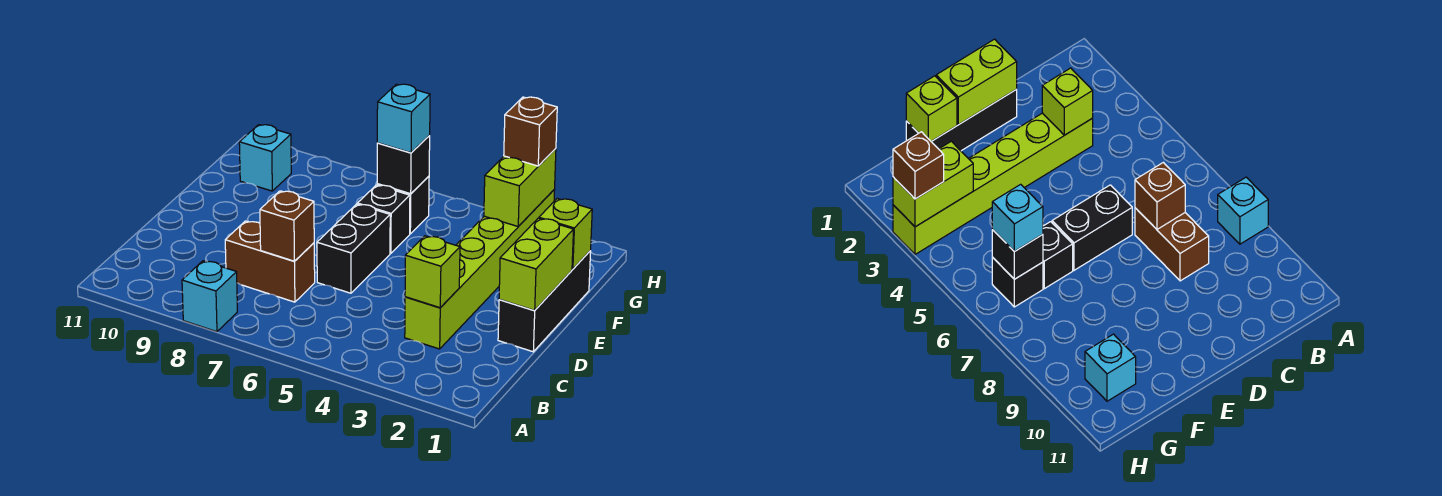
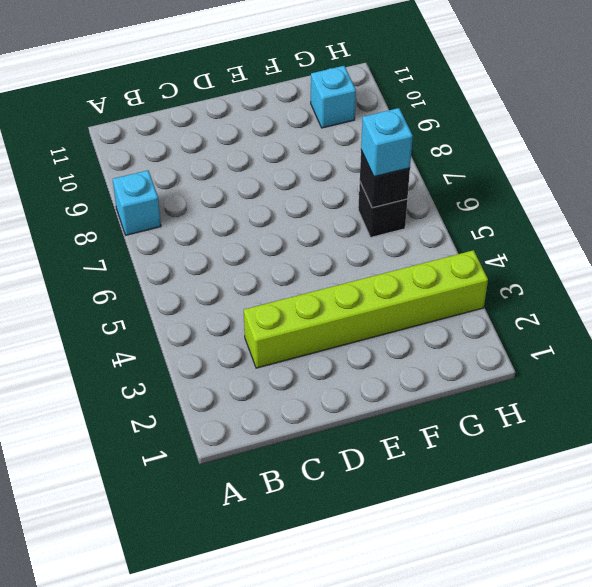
none -> brown brick C7:C8 level 1
none -> black brick D1:F1 level 1
none -> black brick D6:E6 level 1

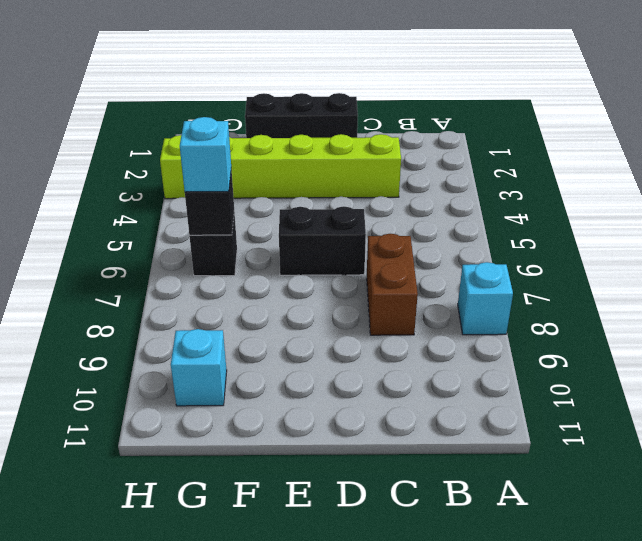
none -> black brick F6 level 1
none -> lime brick C3 level 2
none -> brown brick C7 level 2

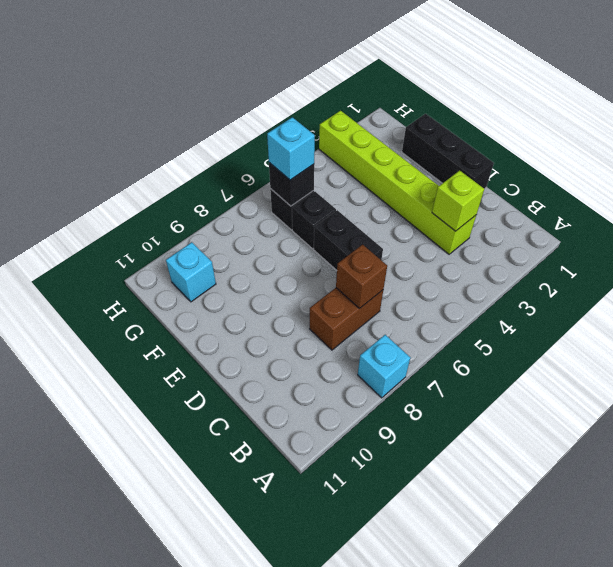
none -> lime brick D1:E1 level 2
none -> lime brick F1 level 2
none -> lime brick G3:H3 level 2

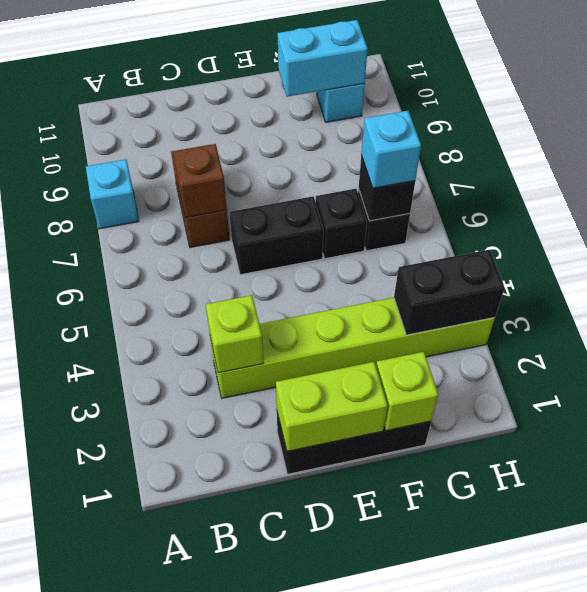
cyan brick F10:G10 level 2 -> none
black brick G3:H3 level 2 -> lime brick G3:H3 level 2
none -> brown brick H3 level 3

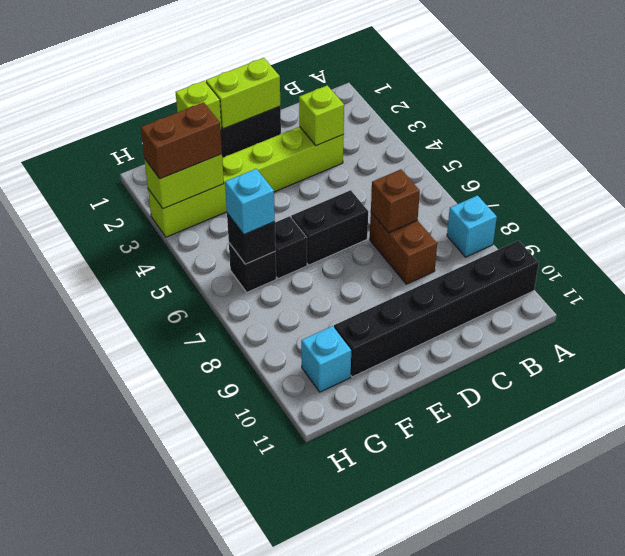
black brick A10:F10 level 1 -> none
brown brick G3:H3 level 3 -> brown brick H3 level 3

